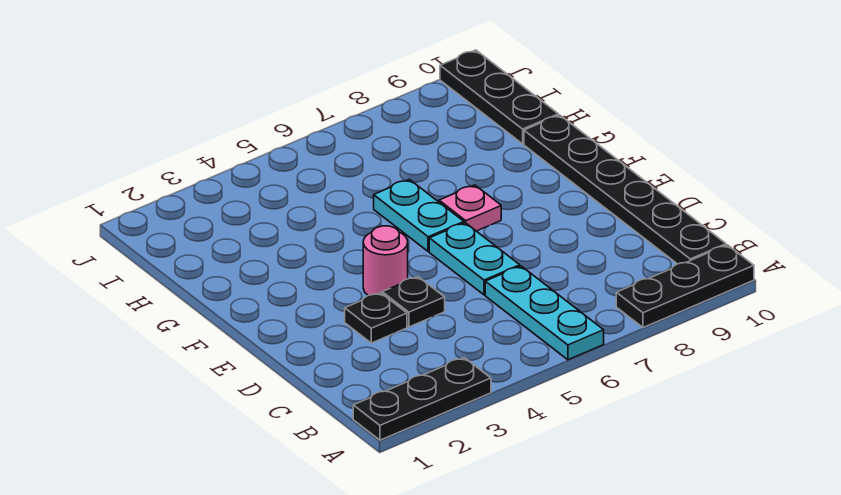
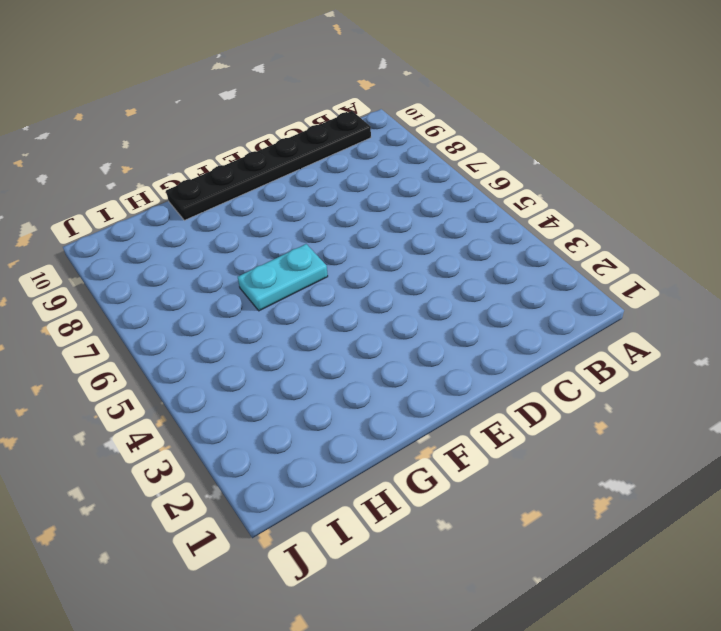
none -> black plate A1:A3 level 1
none -> cyan plate A6:C6 level 1

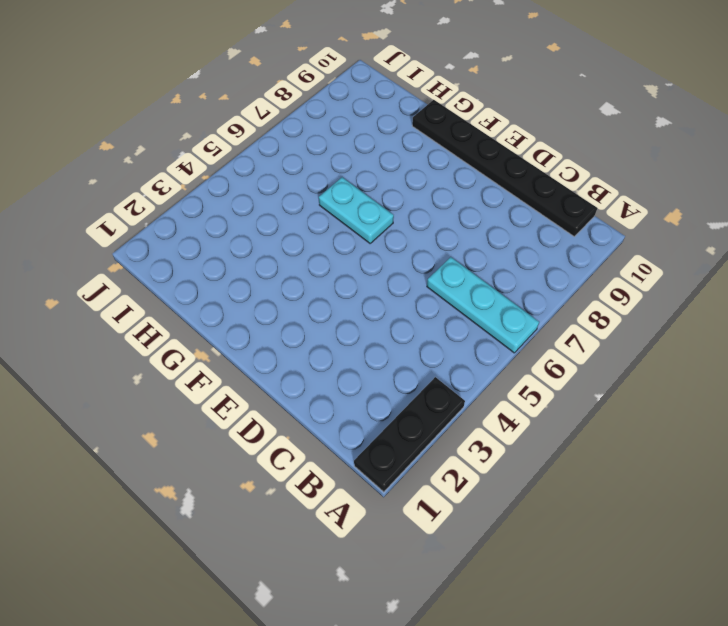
none -> black plate A8:A10 level 1
none -> black plate D3 level 1

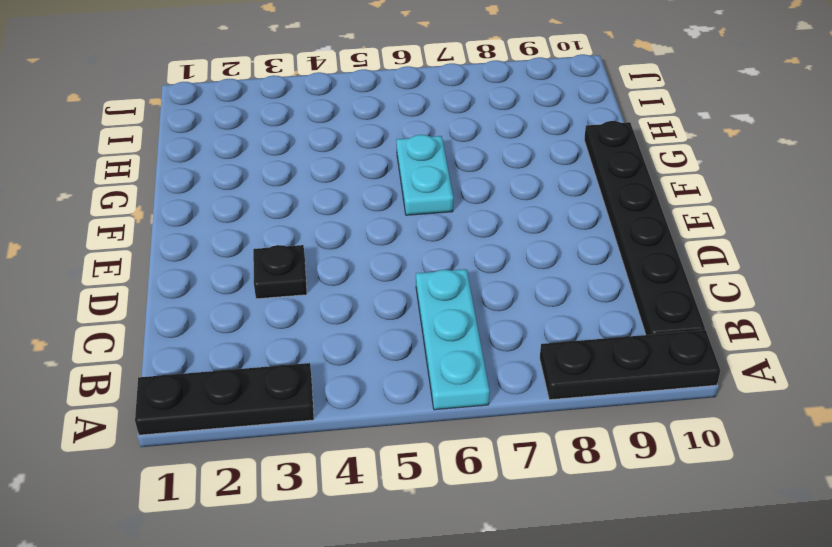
none -> black plate D4 level 1
none -> cyan plate D6:E6 level 1

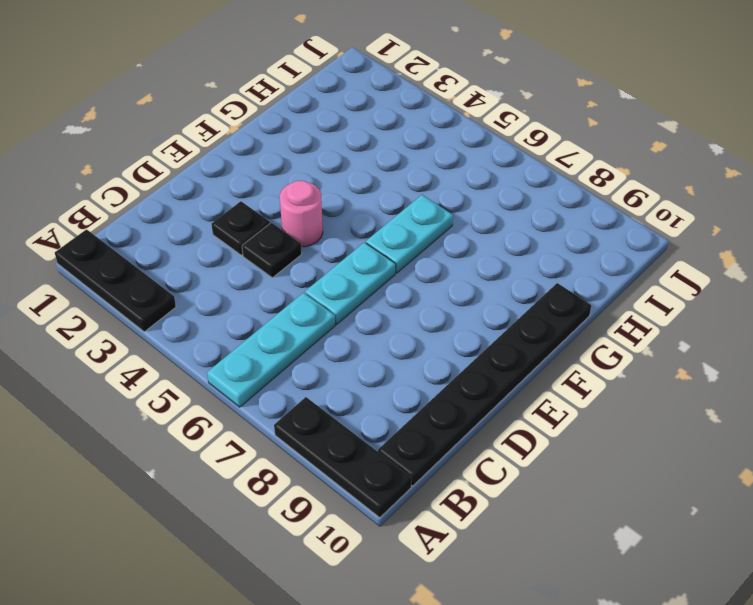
none -> pink plate F7 level 1
none -> black plate H10:J10 level 1

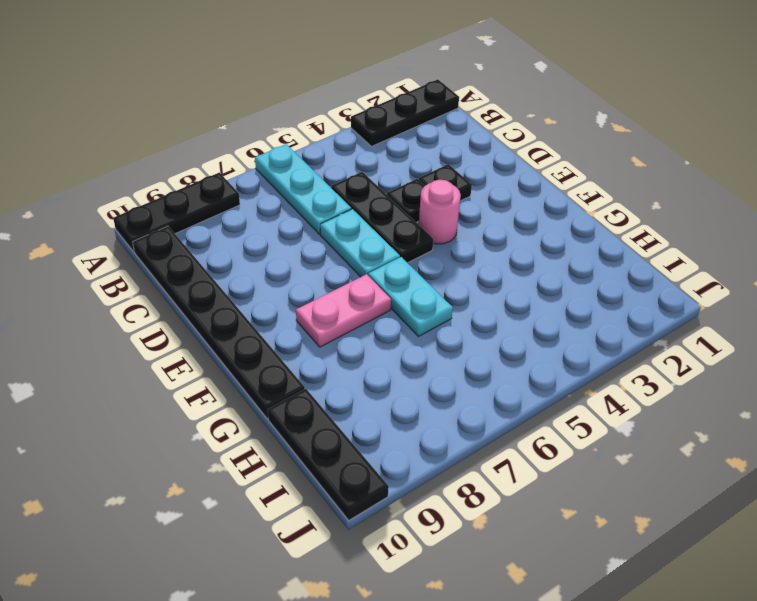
black plate C5:E5 level 1 -> none
pink plate F7:F8 level 1 -> pink plate F7 level 1

